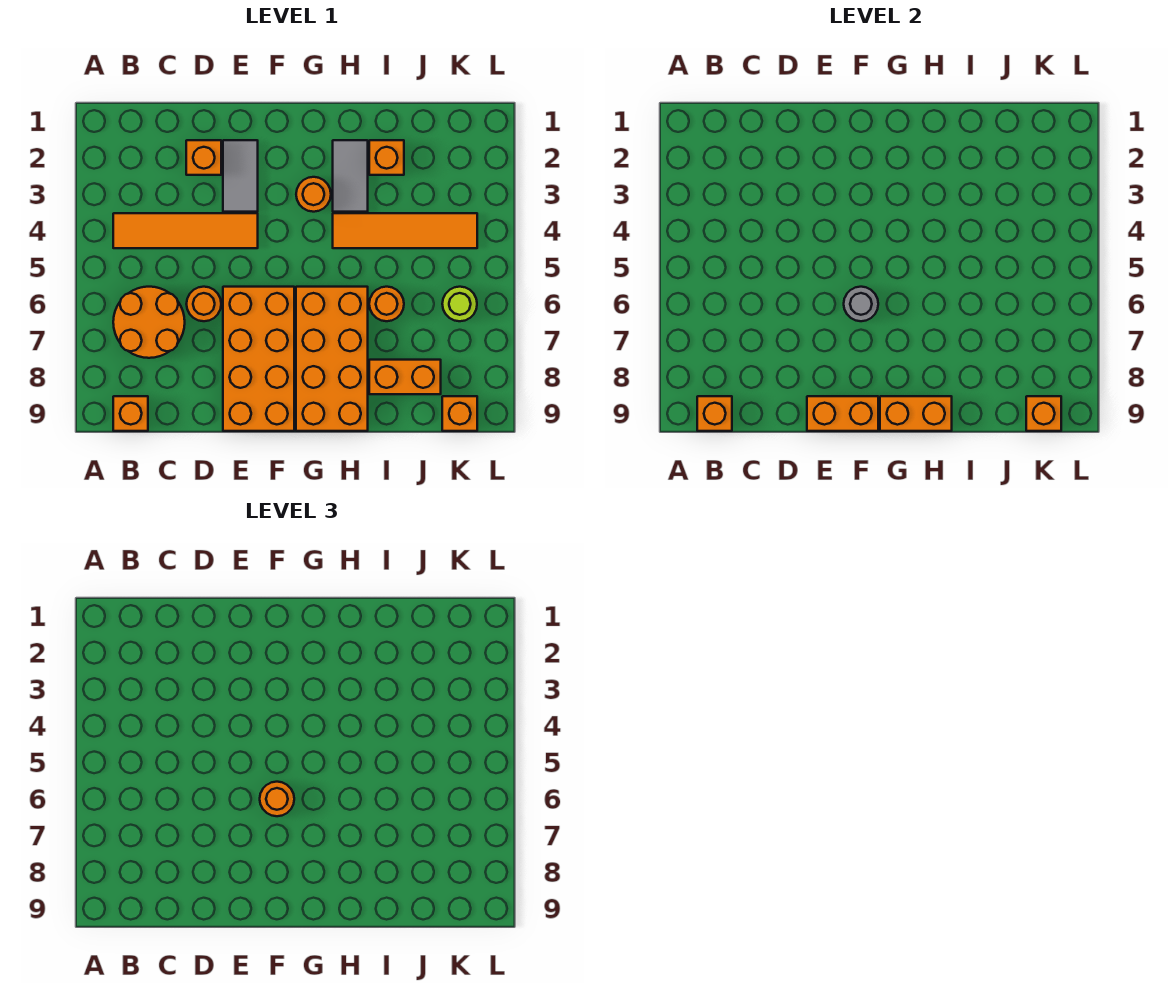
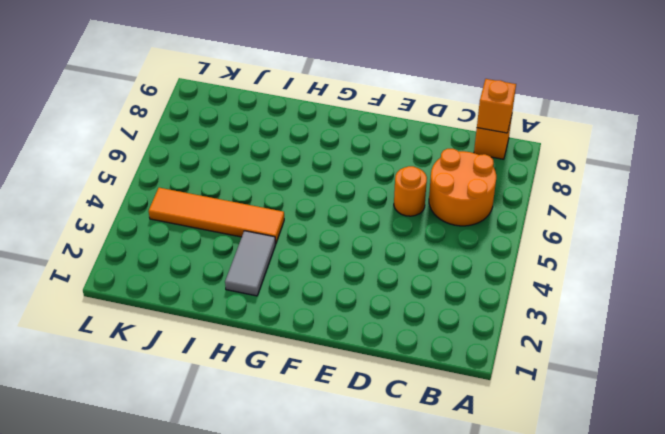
none -> orange tile B4:E4 level 1
none -> orange brick D2 level 1
none -> grey tile E2:E3 level 1

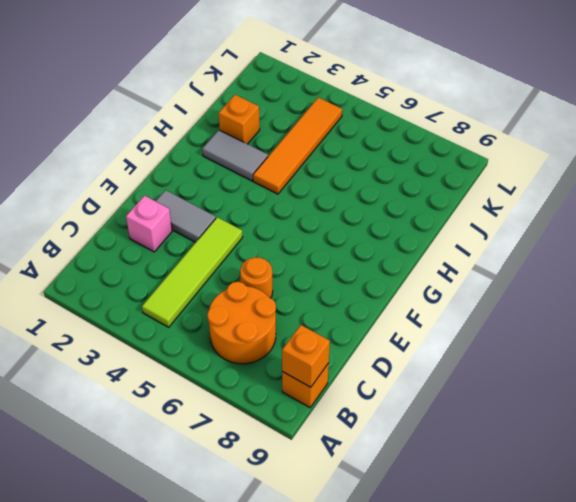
lime tile B4:E4 level 1 -> orange tile B4:E4 level 1
pink brick D2 level 1 -> orange brick D2 level 1
none -> orange brick E6:F9 level 1
none -> orange round brick G3 level 1
none -> orange brick G6:H9 level 1

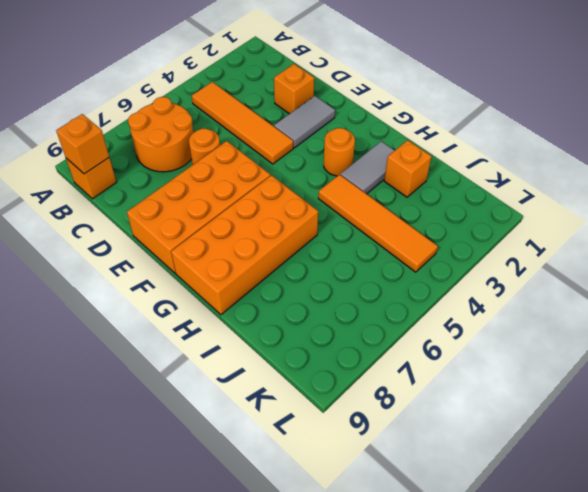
none -> orange round brick I6 level 1
none -> orange brick I8:J8 level 1
none -> lime round brick K6 level 1

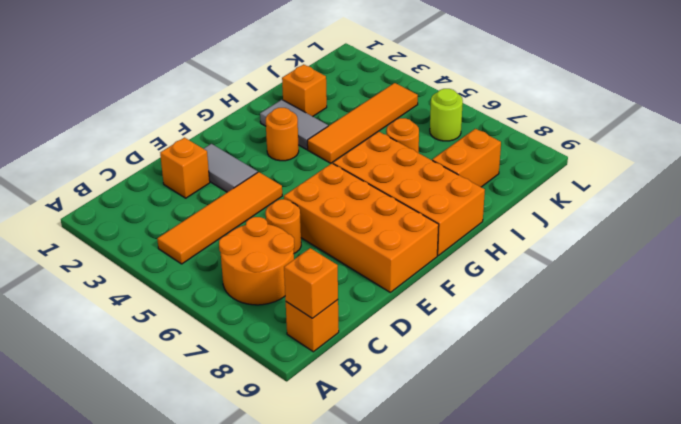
none -> orange brick K9 level 1
none -> orange brick E9:F9 level 2
none -> grey round brick F6 level 2

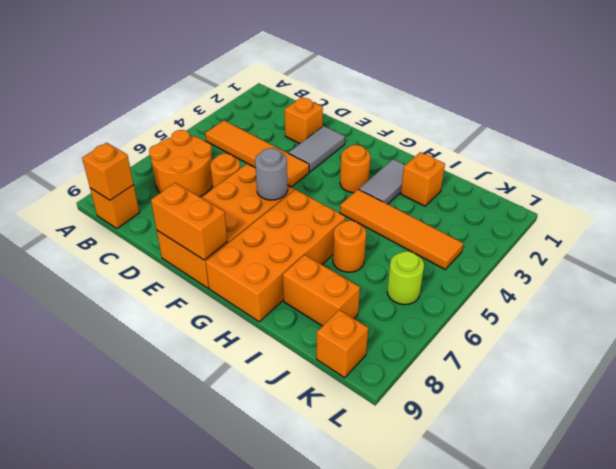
none -> orange brick G9:H9 level 2
none -> orange brick K9 level 2
none -> orange round brick F6 level 3

